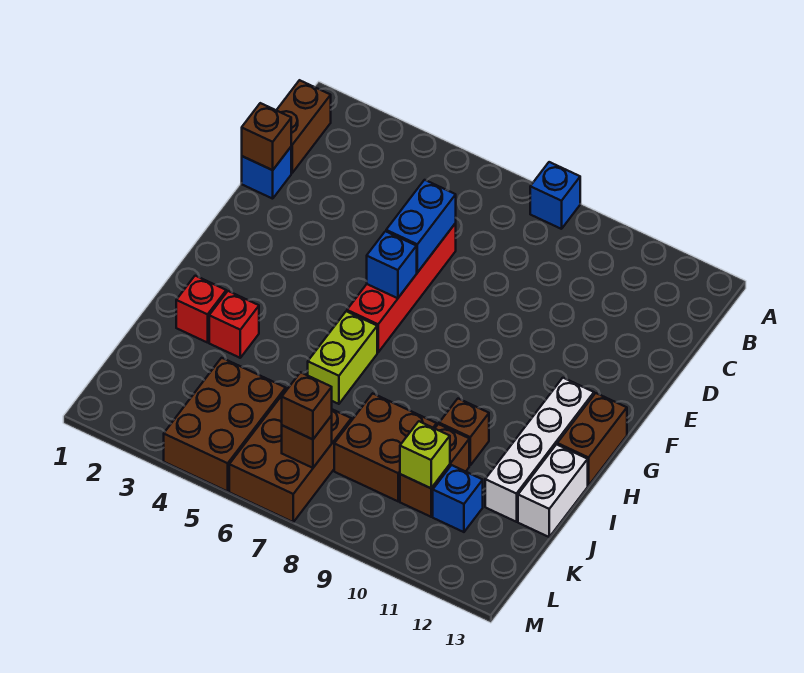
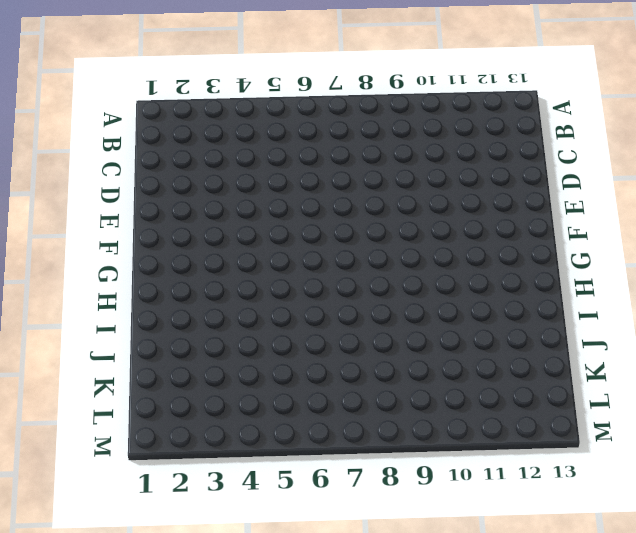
none -> blue brick A8 level 1
none -> brown brick B1:C1 level 1
none -> blue brick D1 level 1

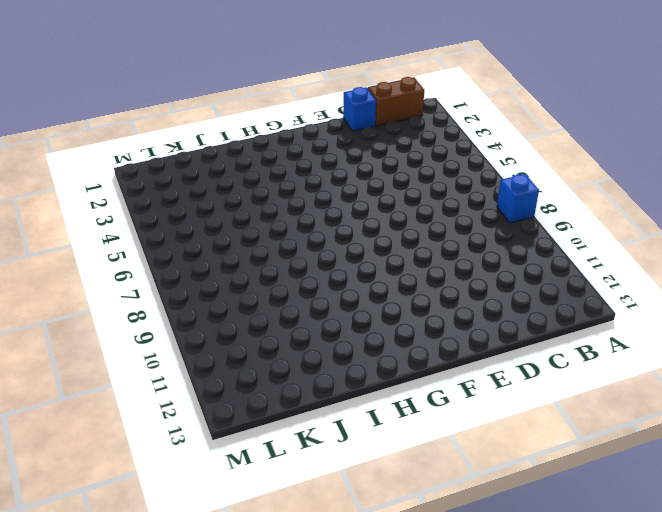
none -> red brick D6:G6 level 1
none -> white brick G12:J12 level 1
none -> brown brick G13:H13 level 1

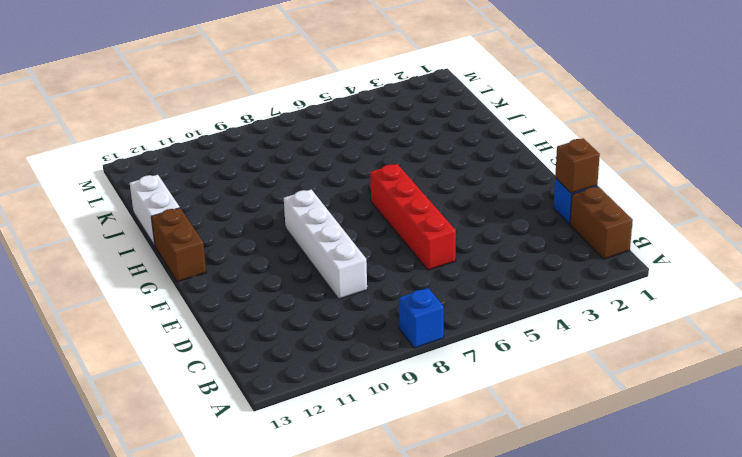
white brick D9:G9 level 1 -> white brick G12:J12 level 1
none -> lime brick H6:I6 level 1
none -> red brick I2 level 1
none -> red brick I3 level 1

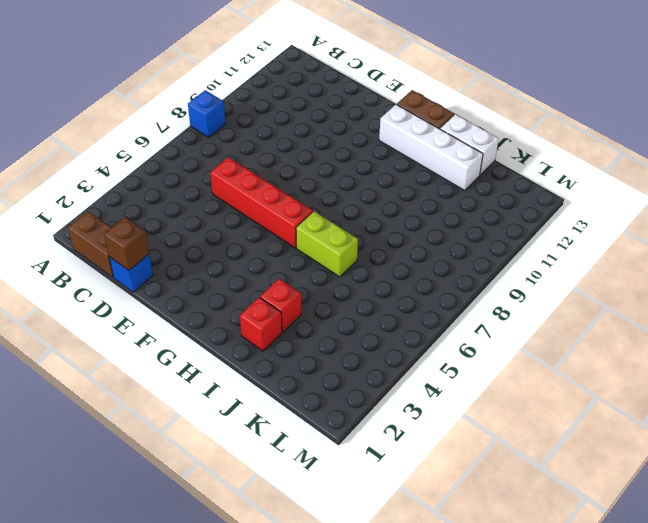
none -> brown brick I10 level 1
none -> brown brick J8:K9 level 1
none -> brown brick J10:K10 level 1

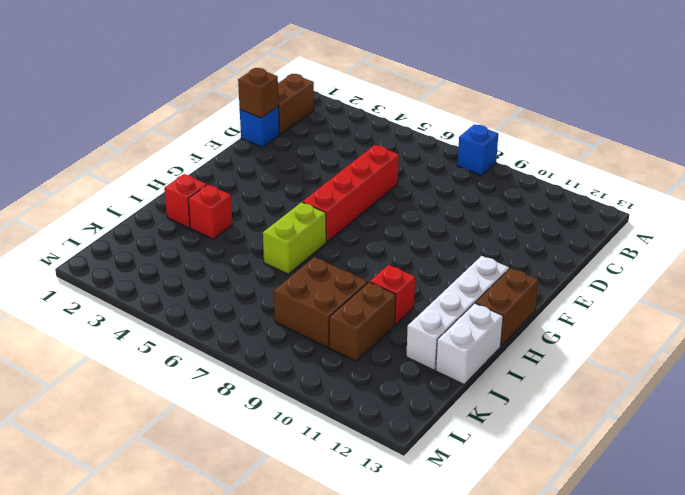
red brick I10 level 1 -> brown brick I10 level 1
none -> brown brick K4:M5 level 1
none -> brown brick K6:M7 level 1
none -> blue brick K11 level 1

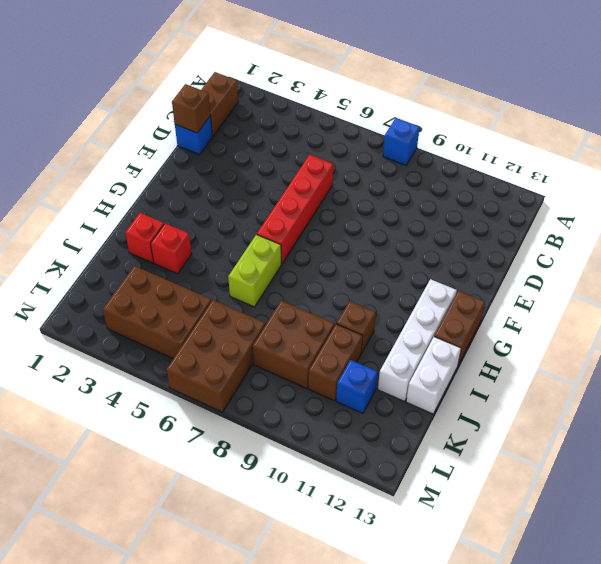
brown brick K3:L5 level 1 -> brown brick K4:M5 level 1
none -> blue brick D6:E6 level 2
none -> blue brick F6 level 2
none -> lime brick K10 level 2

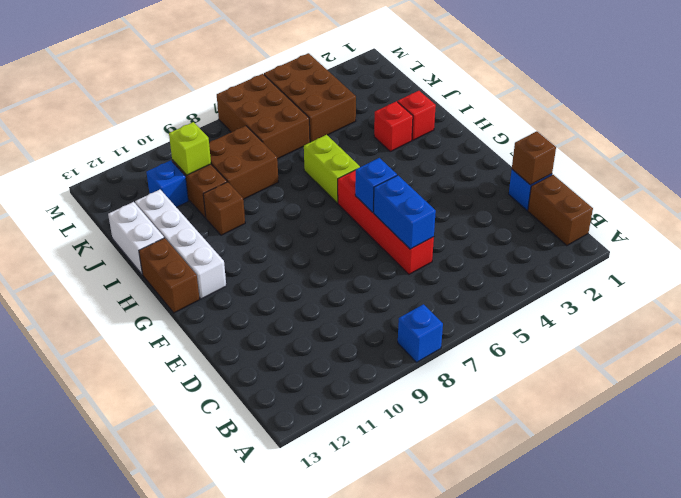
none -> brown brick L7 level 2
none -> brown brick L7 level 3

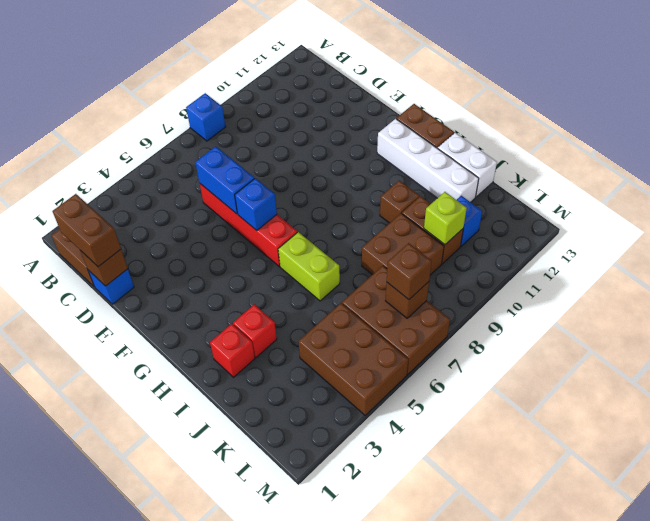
brown brick C1:D1 level 3 -> none

